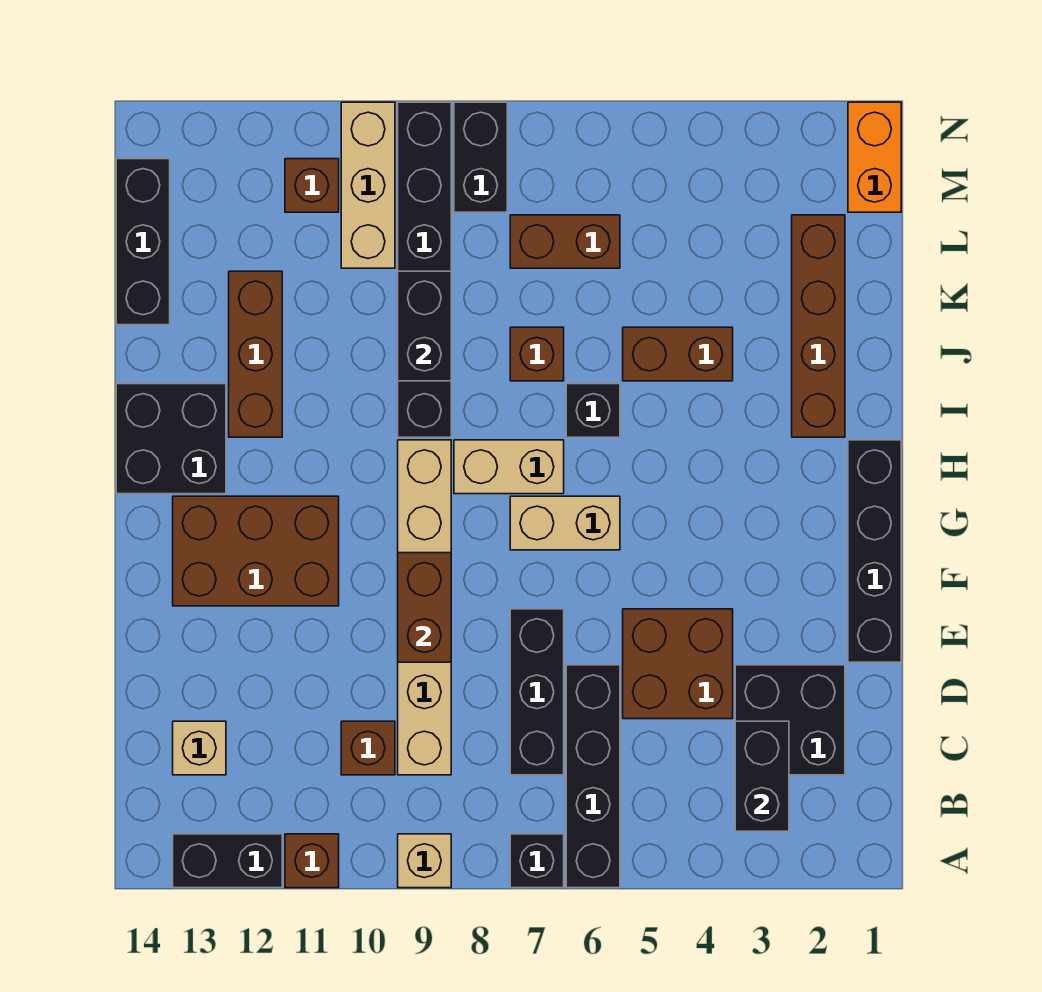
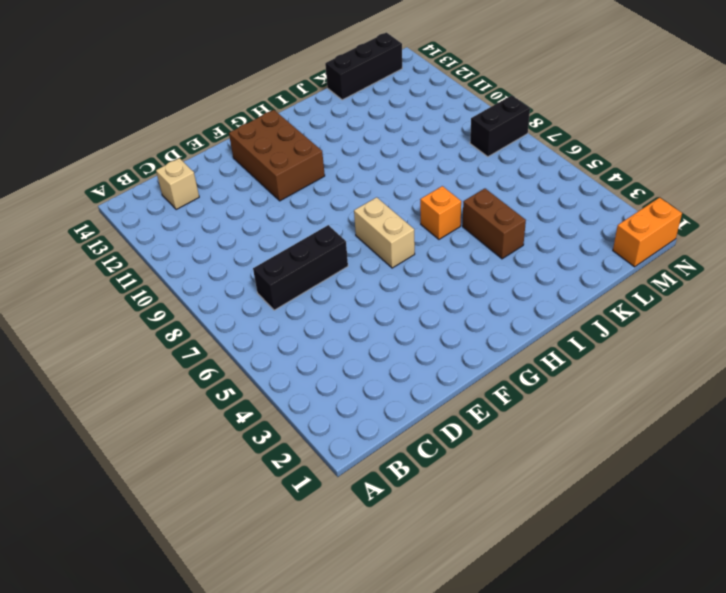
orange brick I6 level 1 -> black brick I6 level 1
none -> black brick A6:D6 level 1
none -> black brick A7 level 1
none -> tan brick A9 level 1
none -> brown brick A11 level 1

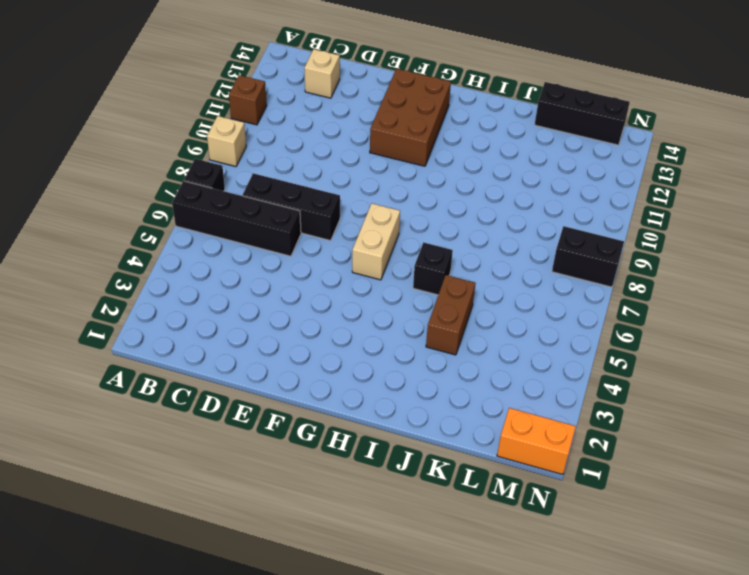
none -> black brick A12:A13 level 1
none -> black brick C2:D3 level 1
none -> tan brick C9:H9 level 1
none -> brown brick C10 level 1

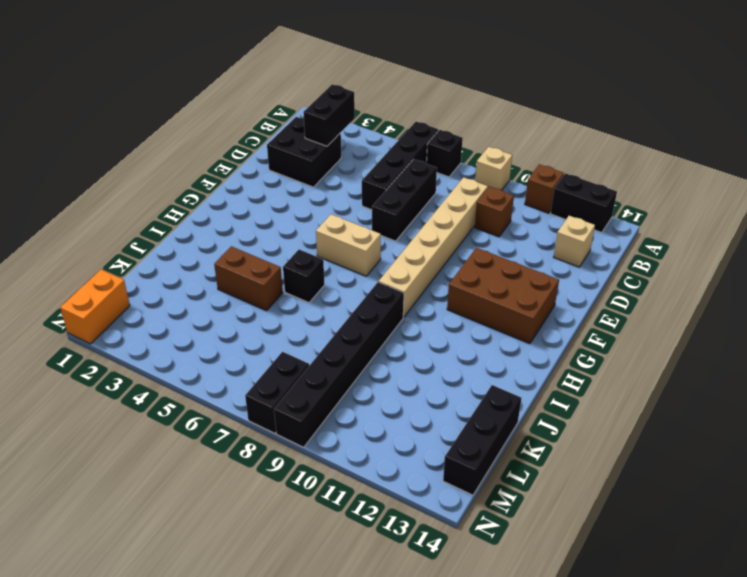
none -> brown brick D4:E5 level 1
none -> black brick E1:H1 level 1
none -> tan brick H7:H8 level 1
none -> black brick H13:I14 level 1

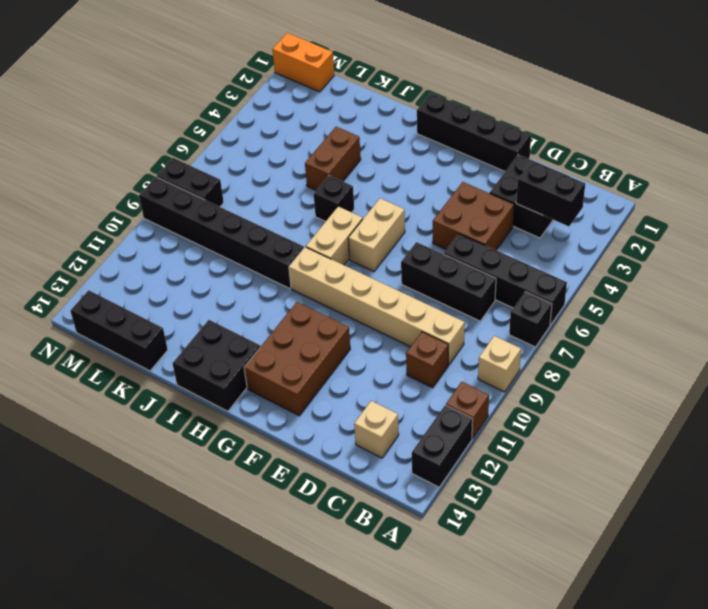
none -> brown brick I2:L2 level 1
none -> brown brick I12:K12 level 1
none -> brown brick J7 level 1
none -> brown brick L6:L7 level 1

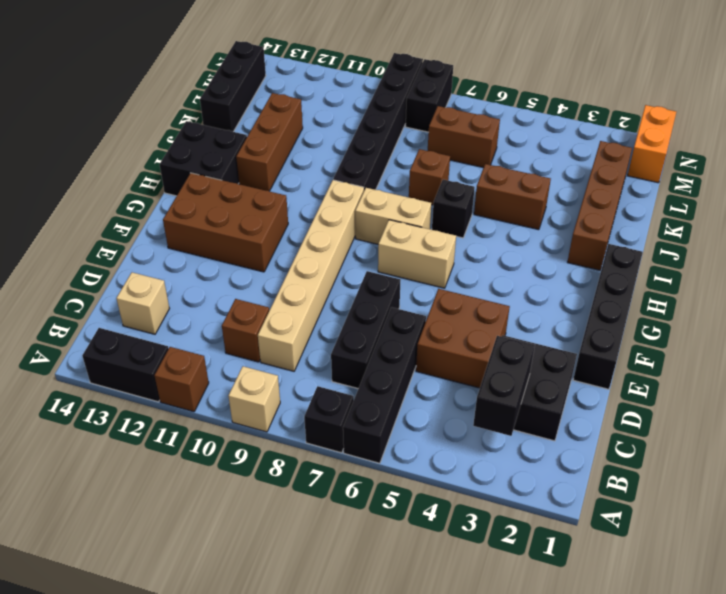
none -> tan brick L10:N10 level 1
none -> brown brick M11 level 1
none -> brown brick E9:F9 level 2
none -> black brick J9:K9 level 2

